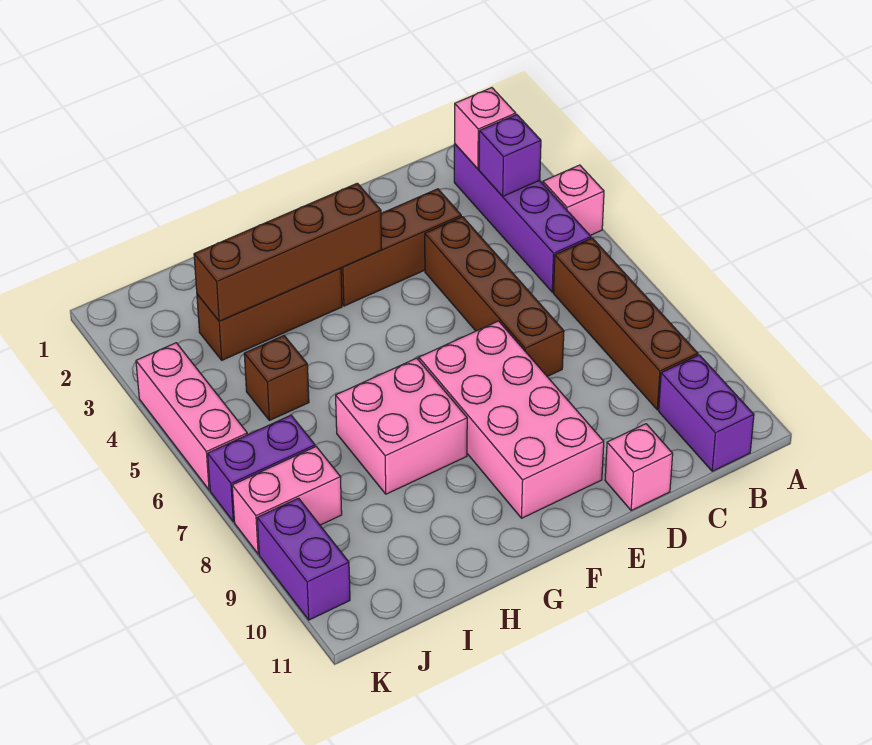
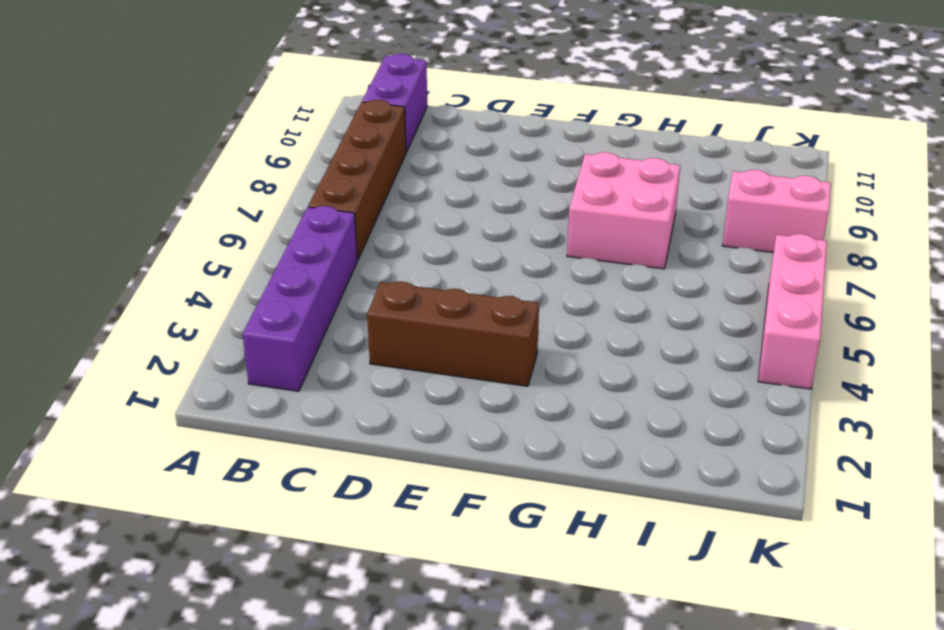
none -> pink brick A4 level 1
none -> brown brick D4:D7 level 1
none -> pink brick D11 level 1

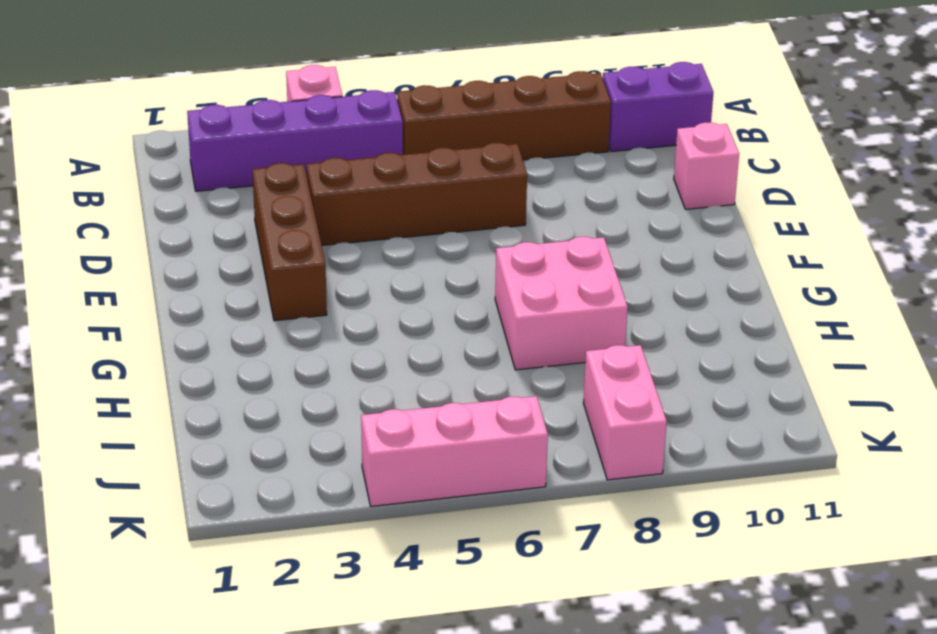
none -> pink brick E7:F10 level 1
none -> brown brick G3:I3 level 1
none -> brown brick I5 level 1

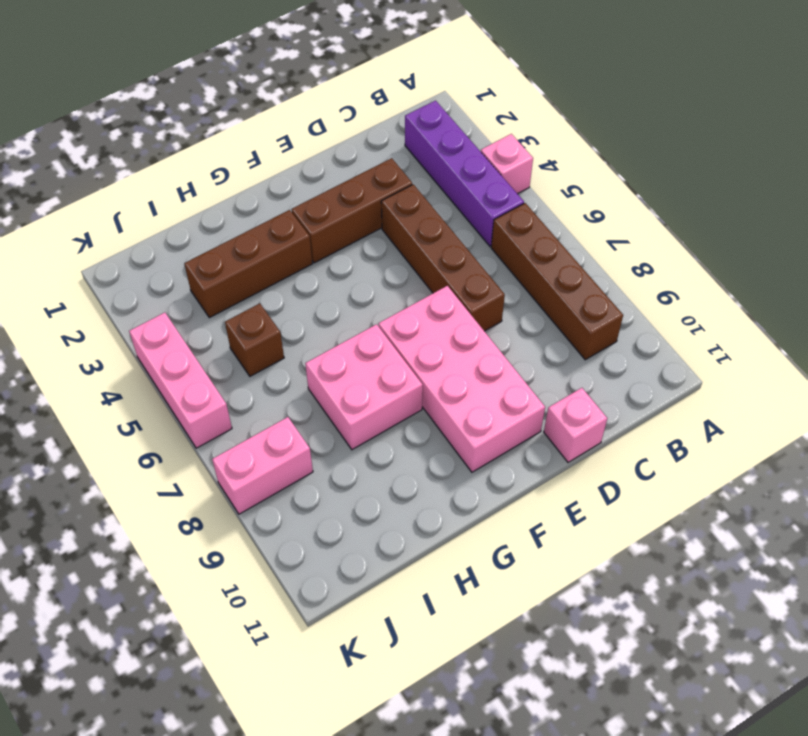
none -> purple brick B10:B11 level 1
none -> purple brick J7:K7 level 1
none -> purple brick K9:K10 level 1

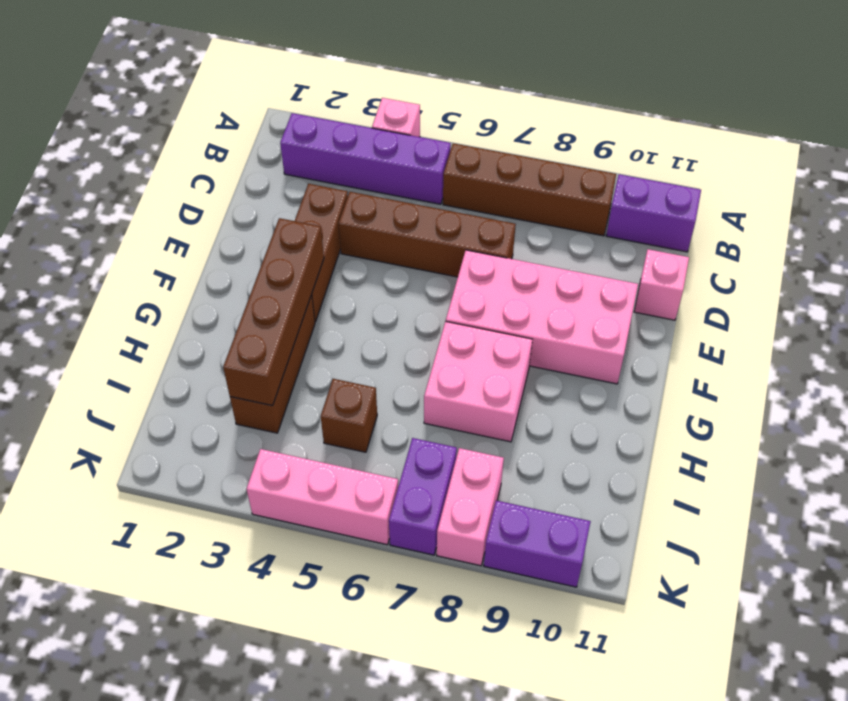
none -> pink brick B2 level 2
none -> purple brick B3 level 2

